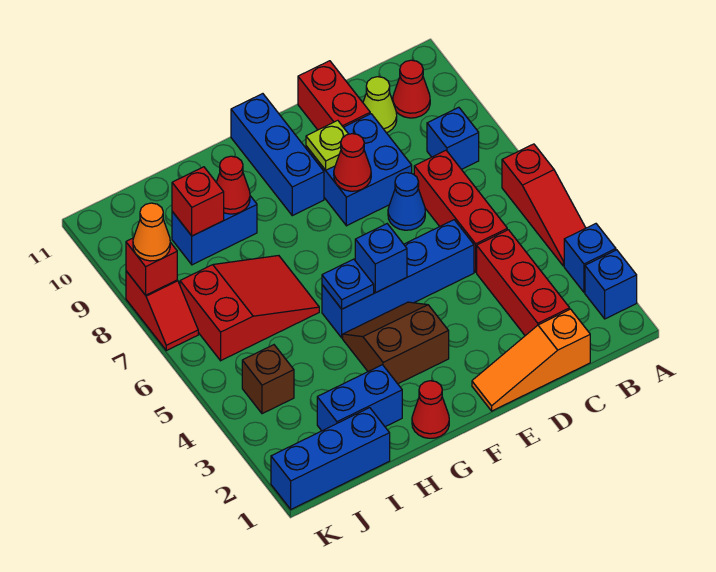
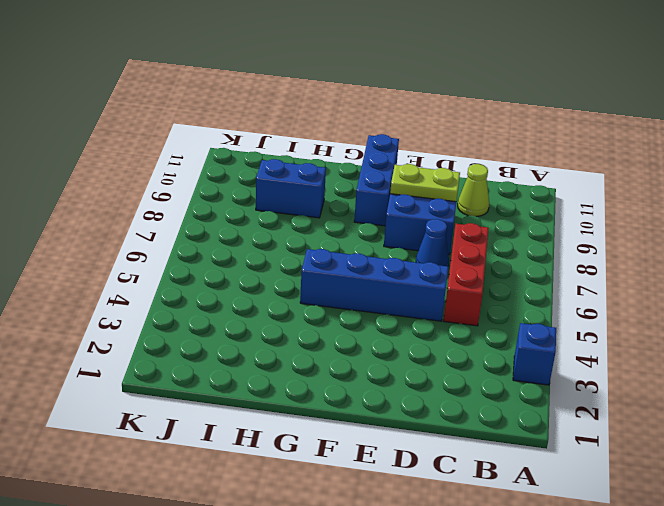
lime plate D9:E9 level 2 -> lime plate E9 level 2
none -> blue brick A2 level 1
none -> red slope A4:A6 level 1 top 6
none -> blue brick B8 level 1
none -> red cone B10 level 1

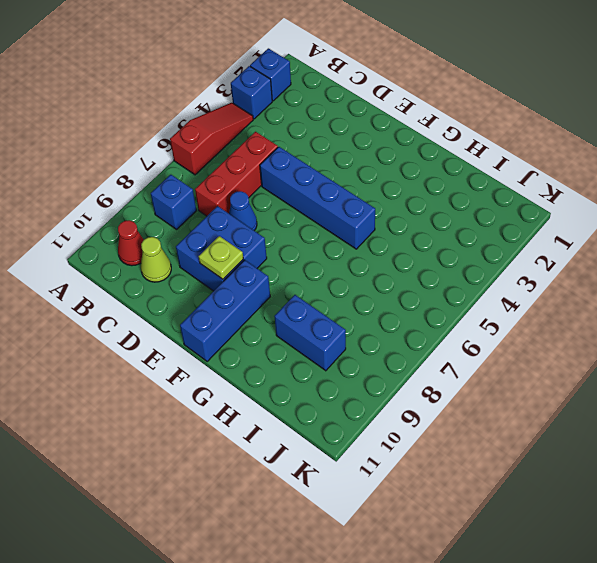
none -> orange slope C1:E1 level 1 top C
none -> red brick C2:C4 level 1
none -> red brick D10:D11 level 1
none -> brown slope F3:G4 level 1 top 3

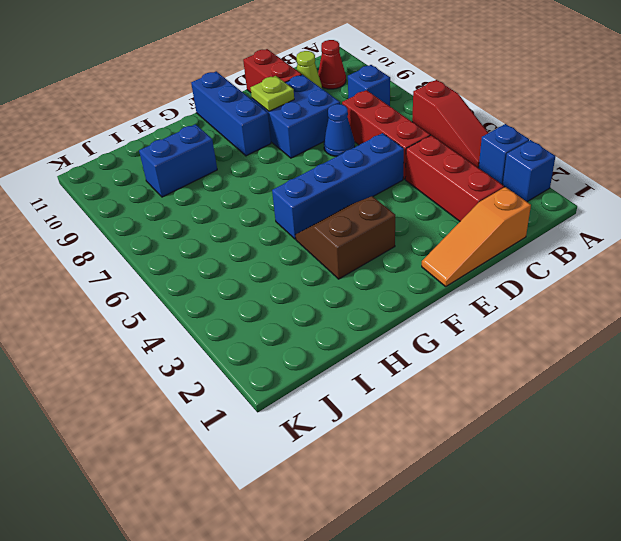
none -> red cone G1 level 1
none -> blue brick H2:I2 level 1
none -> red slope H6:J7 level 1 top J
none -> blue brick I1:K1 level 1

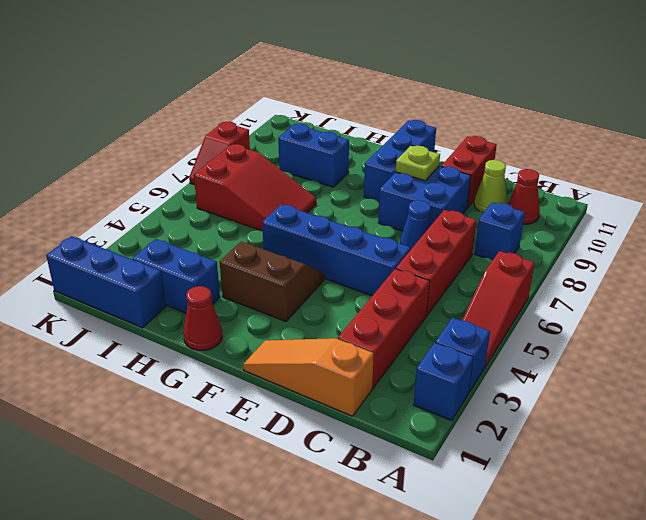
none -> brown brick J4 level 1
none -> red cone E8 level 2
none -> blue brick F5 level 2
none -> blue plate G5 level 2

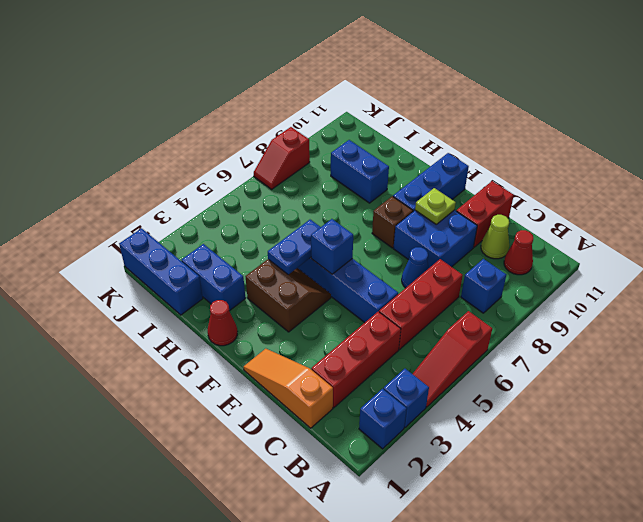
brown brick F8 level 1 -> brown brick J4 level 1
blue plate G4:G5 level 2 -> blue plate G5 level 2
none -> red slope H6:J7 level 1 top J
none -> red cone E8 level 2
none -> red cone H9 level 2
none -> red brick I9 level 2

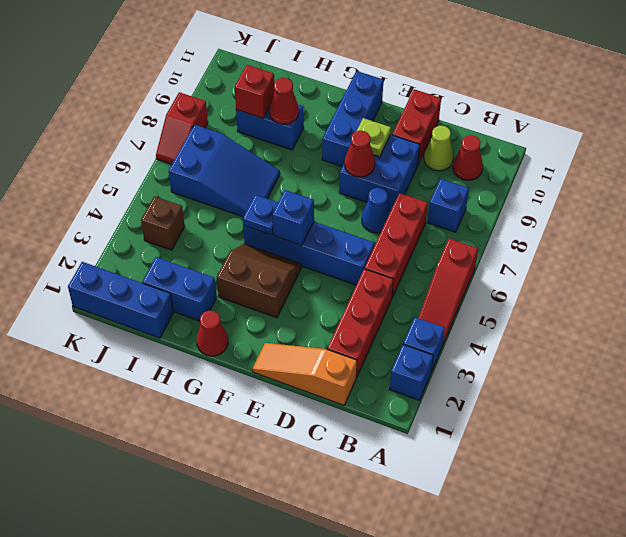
blue slope H6:J7 level 1 top J -> red slope H6:J7 level 1 top J
none -> red brick K8 level 2
none -> orange cone K8 level 3

